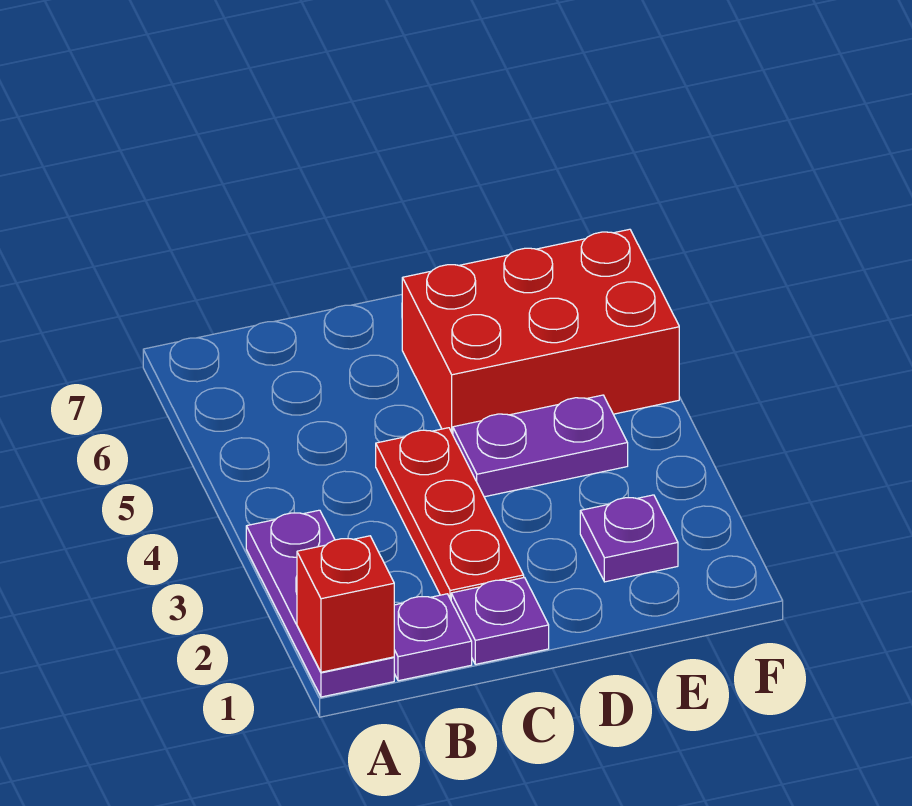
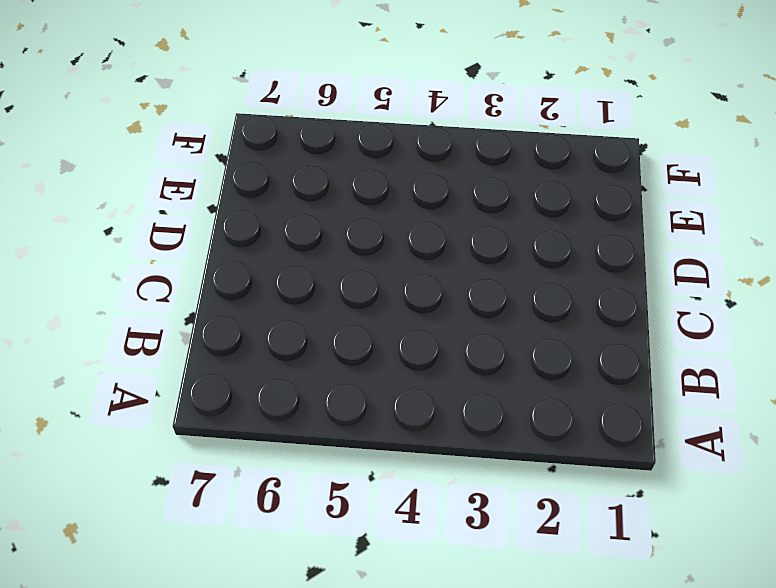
none -> purple plate A1:A3 level 1
none -> purple plate B1 level 1

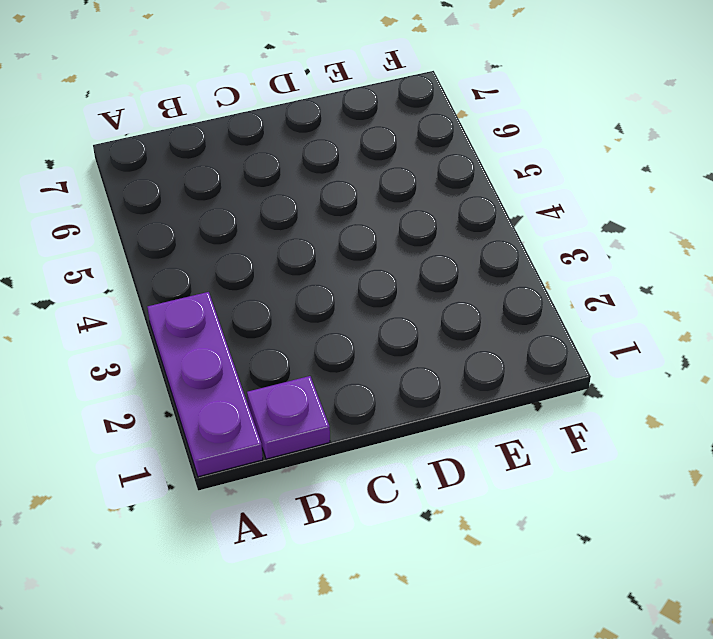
none -> purple plate C1 level 1
none -> red plate C2:C4 level 1

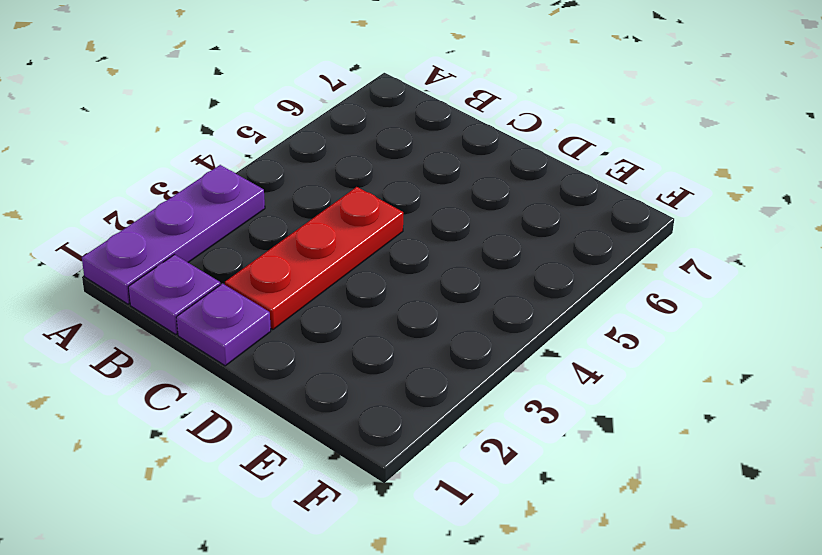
none -> purple plate D4:E4 level 1
none -> red brick D5:F6 level 1

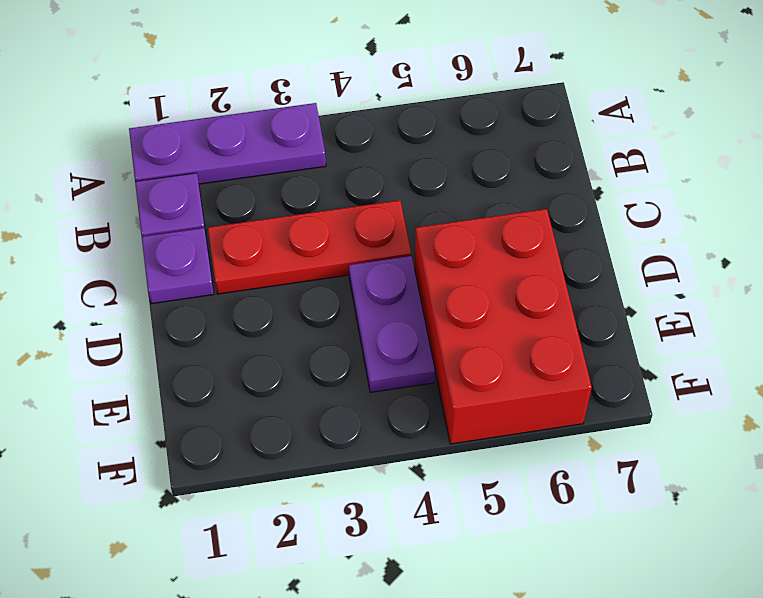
none -> purple plate E2 level 1
none -> red brick A1 level 2

